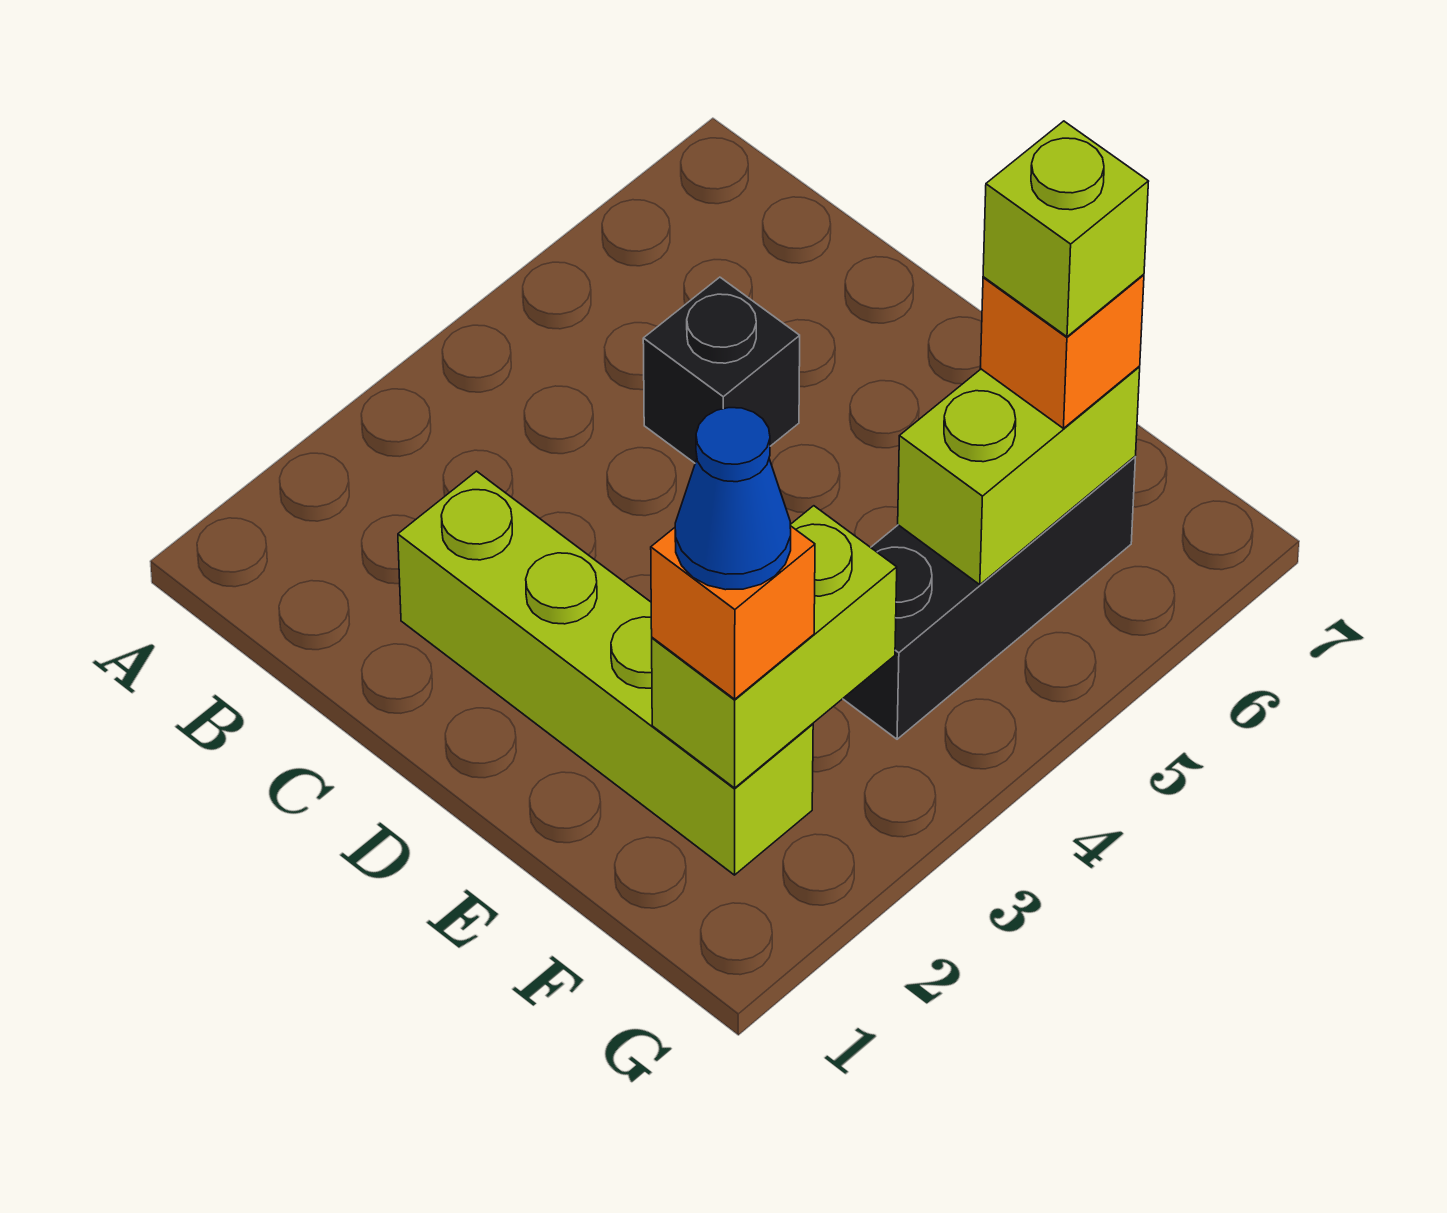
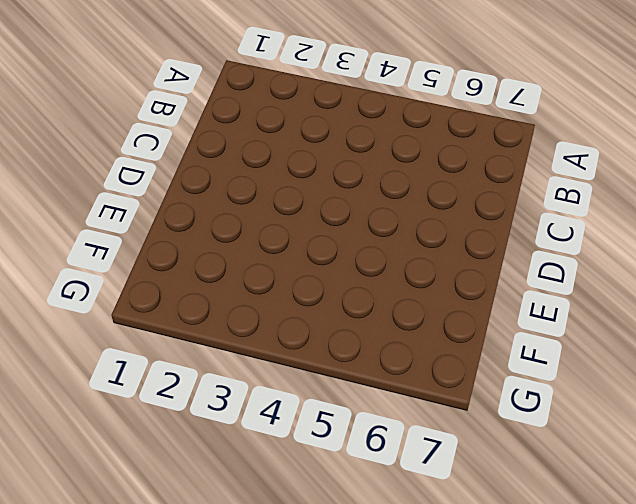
none -> lime brick C2:F2 level 1
none -> black brick C5 level 1

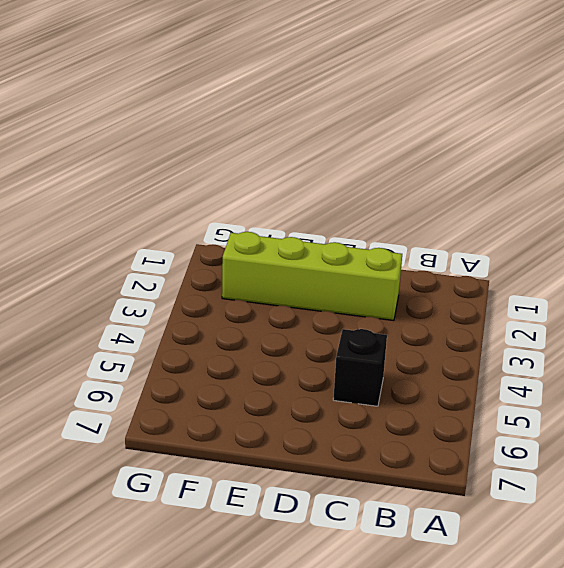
none -> black brick F4:F6 level 1
none -> lime brick F2:F3 level 2

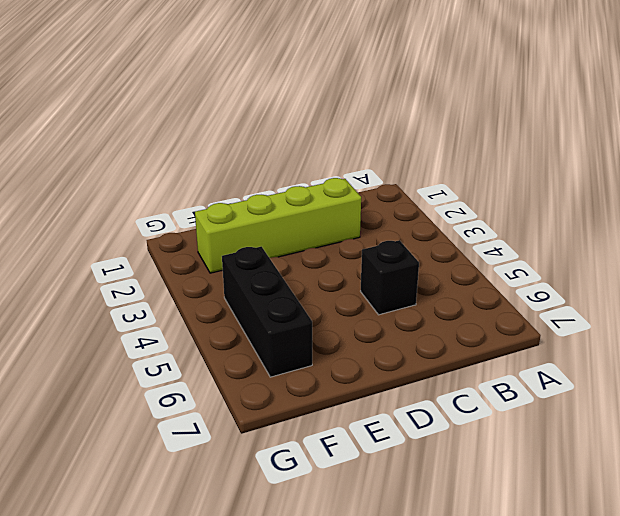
none -> lime brick F2:F3 level 2
none -> lime brick F5:F6 level 2

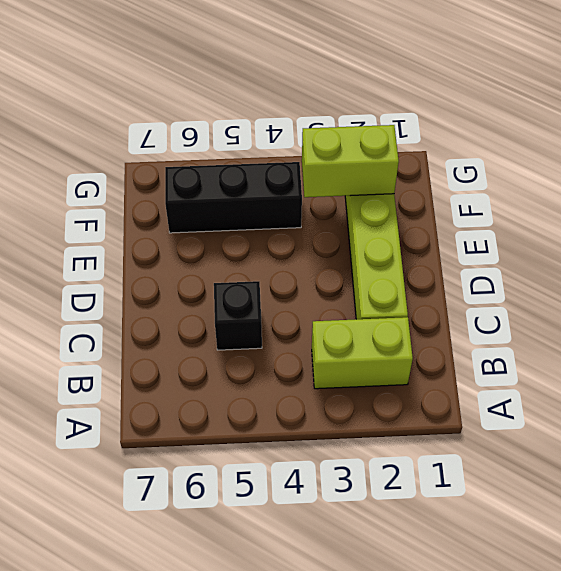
lime brick B2:B3 level 1 -> lime brick F5:F6 level 2
none -> orange brick F2 level 3
none -> orange brick F6 level 3

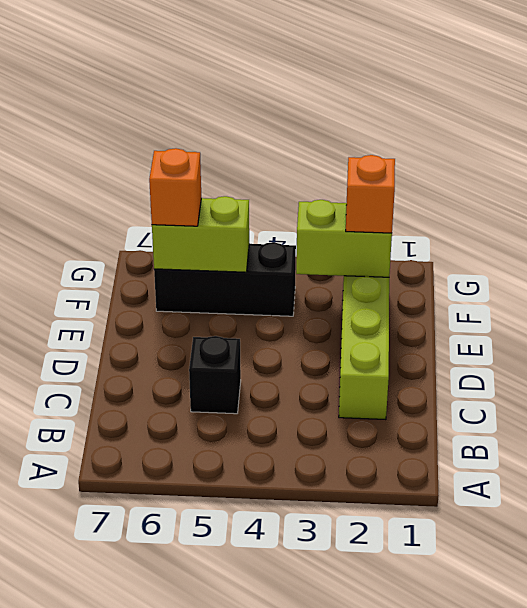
none -> blue cone F2 level 4
none -> lime brick F6 level 4

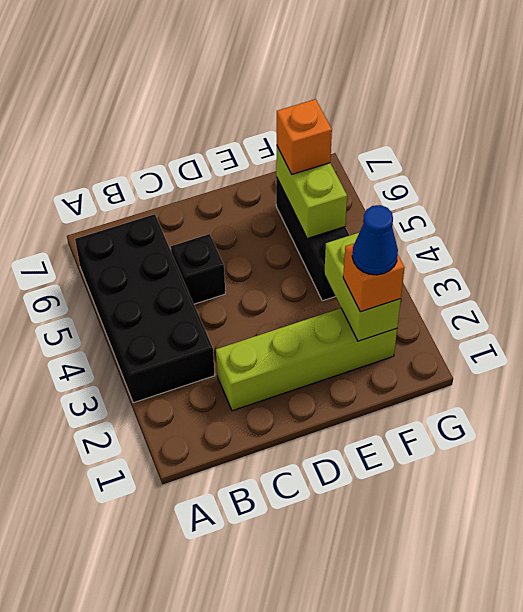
black brick A3:B6 level 1 -> none
none -> lime brick F6 level 4

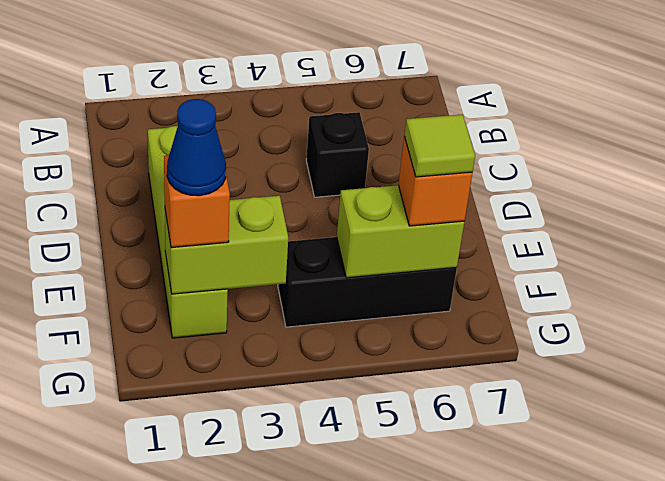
lime tile F6 level 4 -> lime brick F6 level 4

